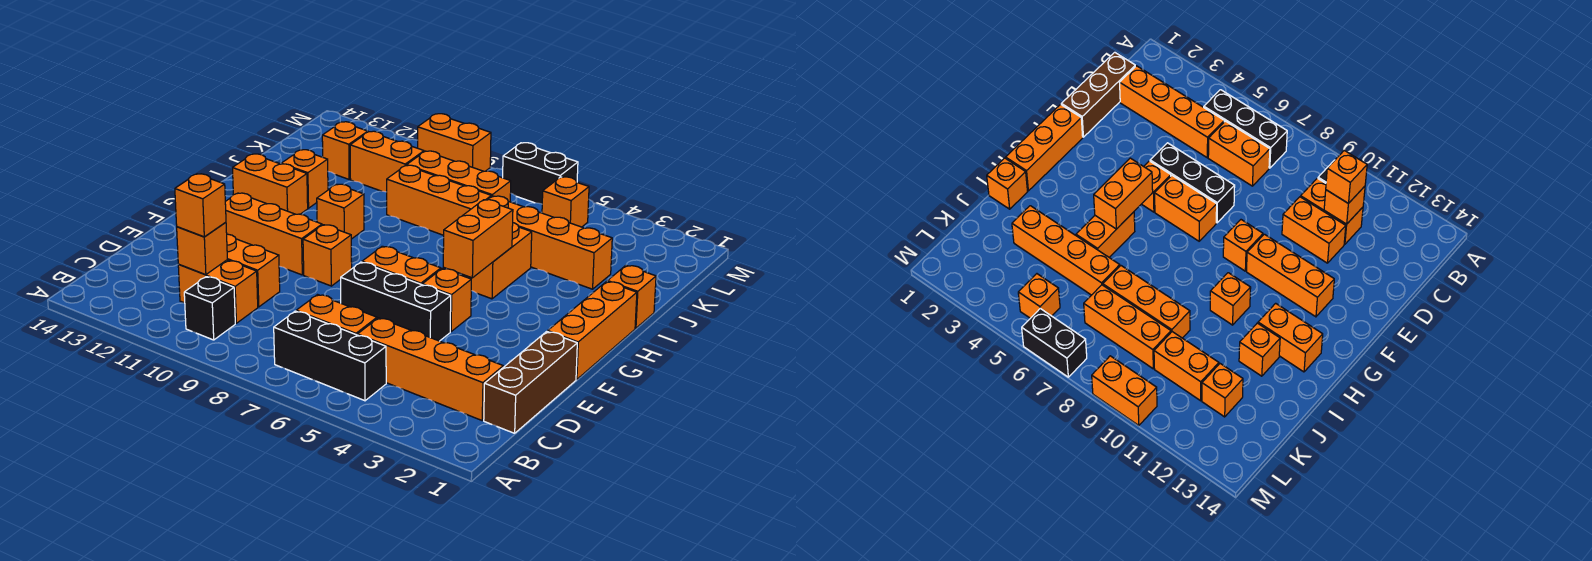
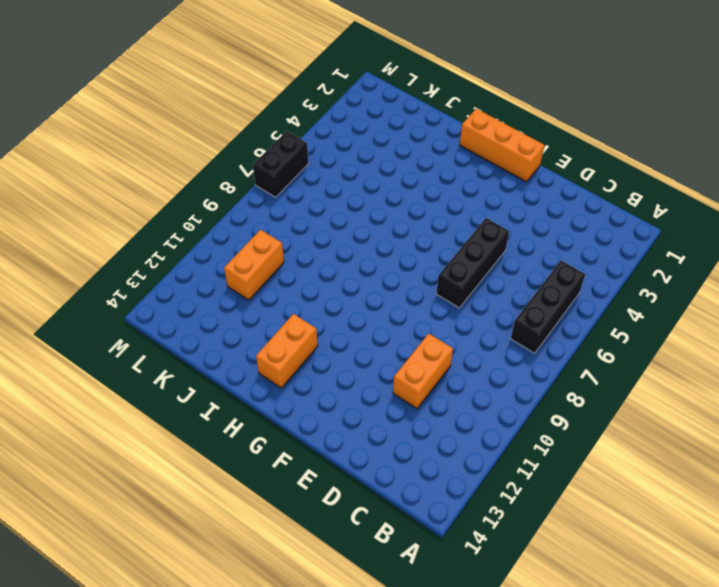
none -> black brick B10 level 1
none -> brown brick C1:E1 level 1
none -> orange brick C2:C5 level 1

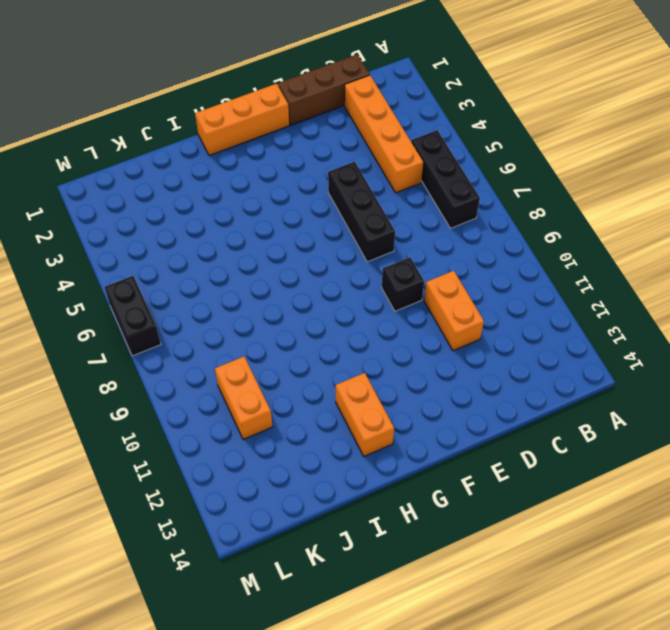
black brick E9 level 1 -> black brick B10 level 1
none -> orange brick C6:C7 level 1
none -> orange brick C10:C11 level 1
none -> orange brick F5 level 1

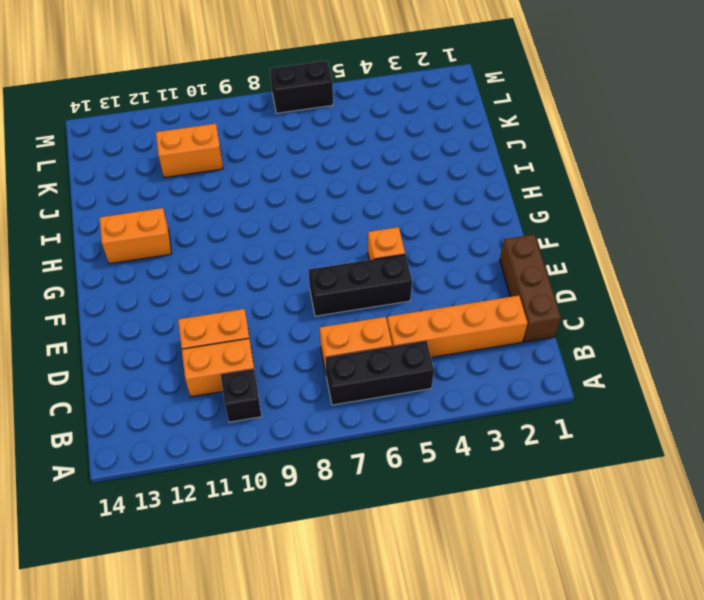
none -> orange brick F1:H1 level 1
none -> orange brick F6:F7 level 1
none -> orange brick F9 level 1

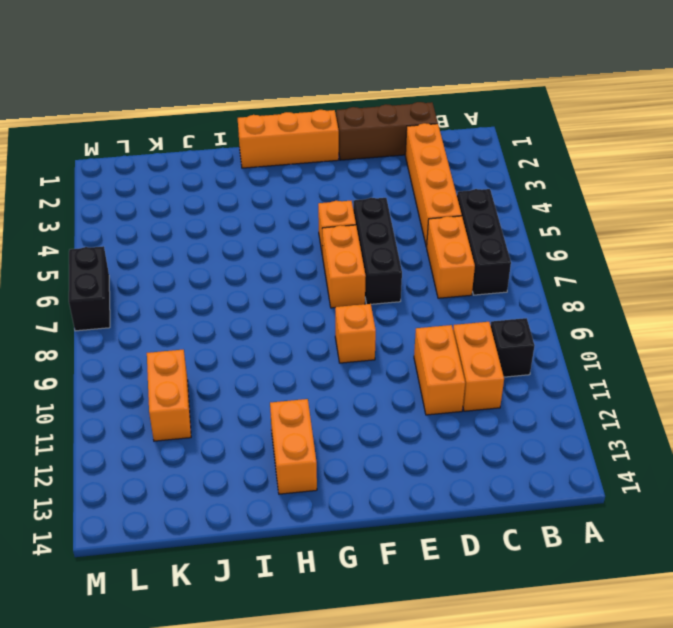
none -> orange brick F10:F12 level 1
none -> orange brick H5:I5 level 1
none -> orange brick H10 level 1

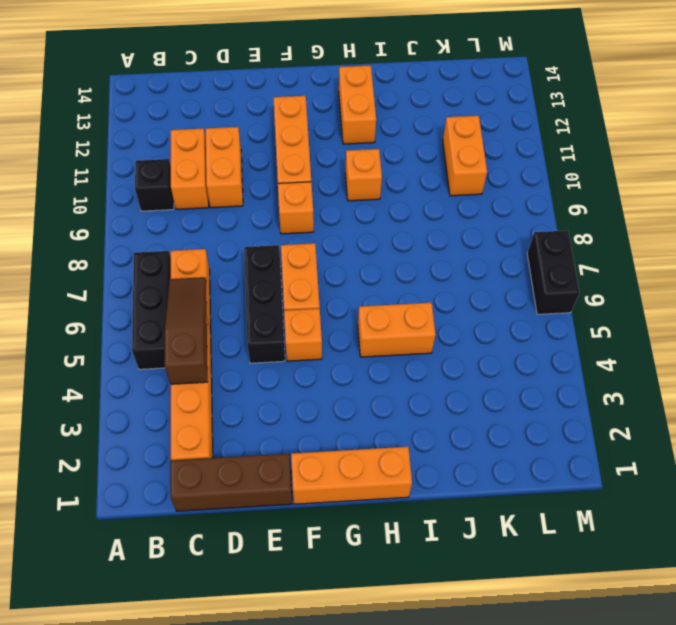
brown slope C4:C6 level 2 top 4 -> none
none -> orange brick I1 level 1
none -> orange brick I12 level 1
none -> orange brick J3:J6 level 1

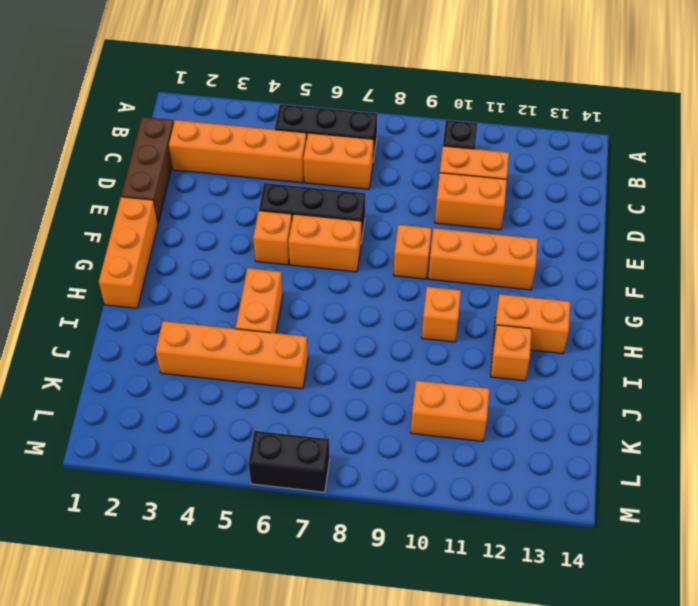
none -> orange brick I1 level 1
none -> orange brick J7:J9 level 1
none -> orange brick K7:K9 level 1

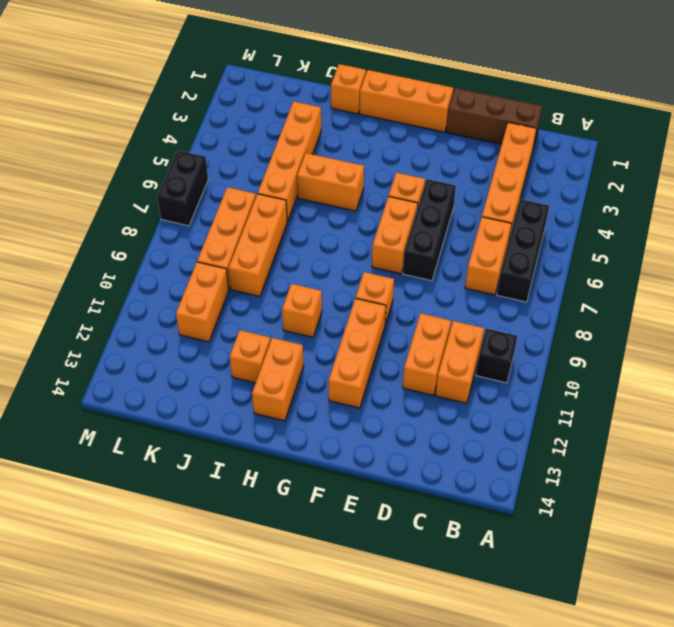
none -> orange brick K12 level 1
none -> orange brick L5 level 1
none -> orange brick M9:M10 level 1

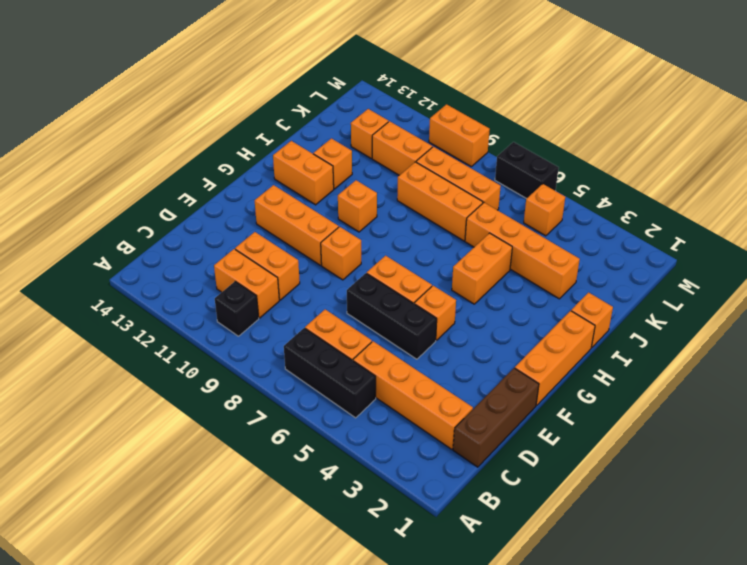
none -> orange brick C11 level 2
none -> orange brick G5:H5 level 2
none -> orange brick C11 level 3

